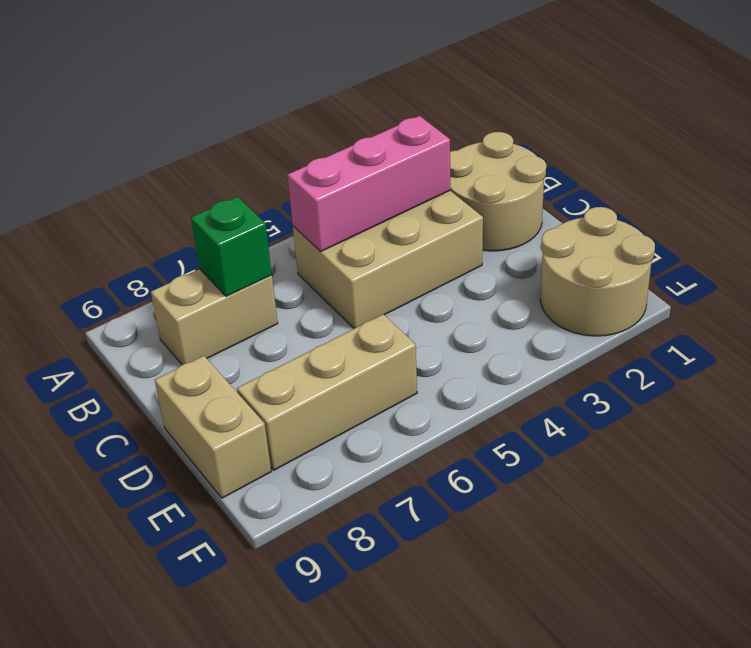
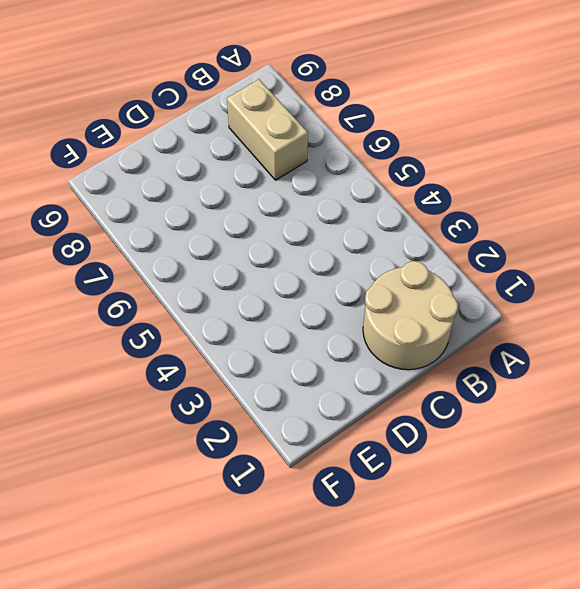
none -> tan brick B3:C5 level 1
none -> tan brick D9:E9 level 1

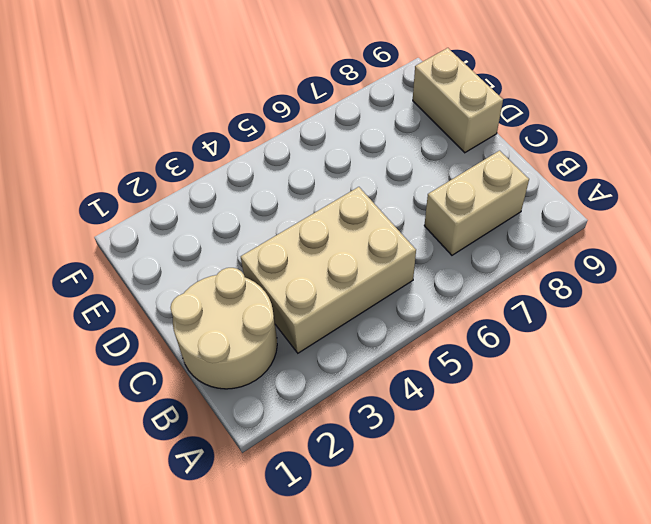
none -> tan round brick E1:F2 level 1
none -> tan brick E6:E8 level 1

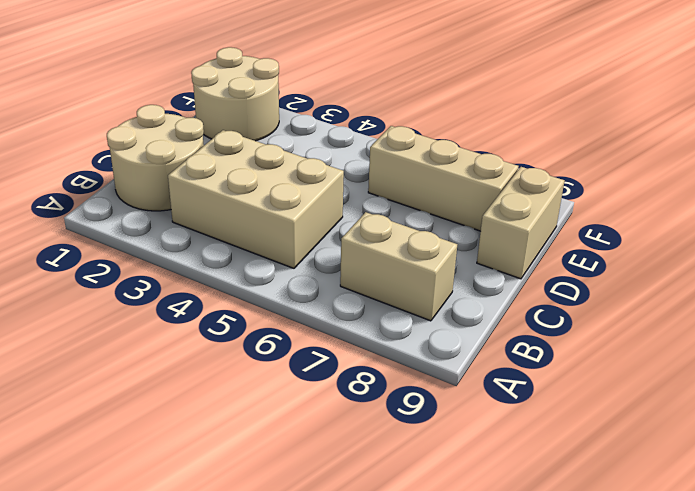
none -> pink brick B3:B5 level 2
none -> green brick B7 level 2

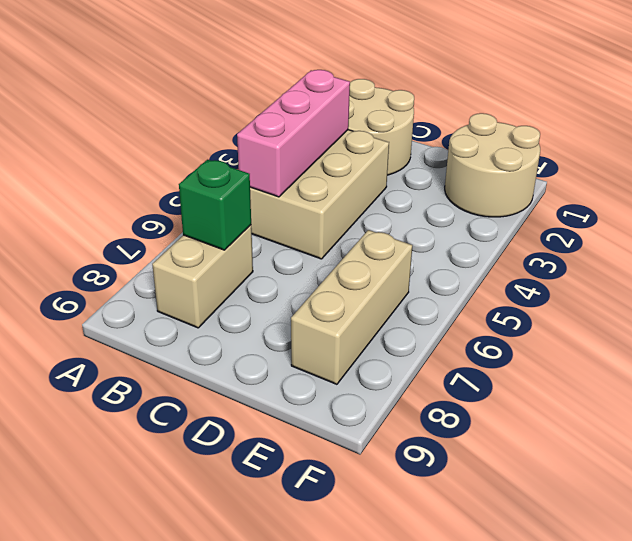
none -> tan brick D9:E9 level 1

